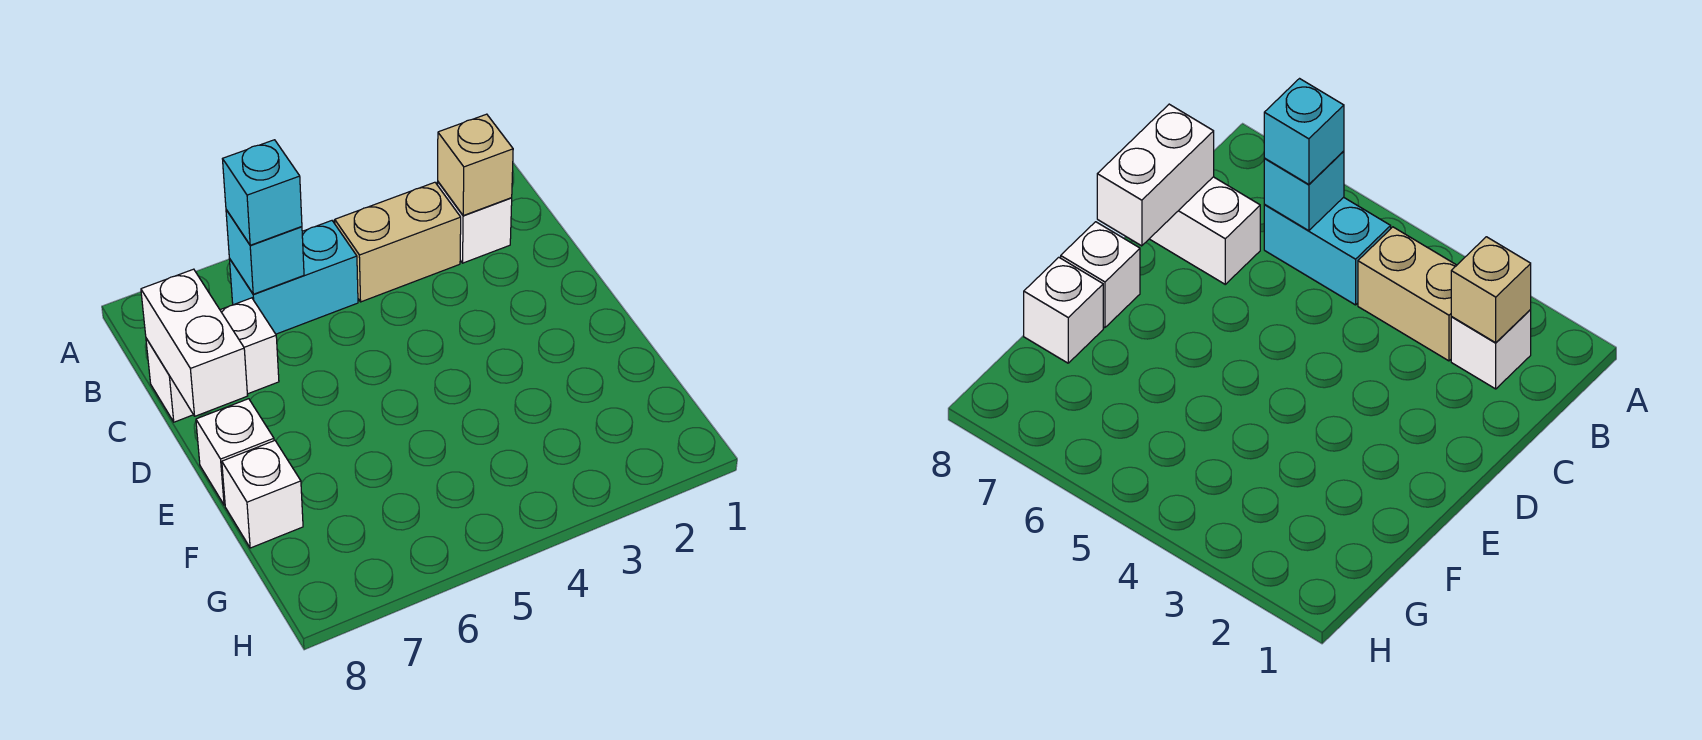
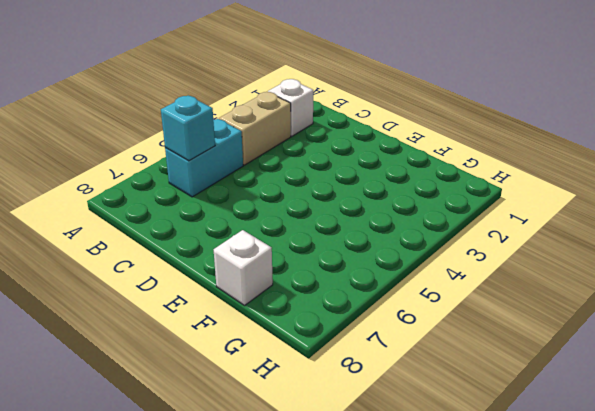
none -> white brick C7:C8 level 1
none -> white brick E8 level 1

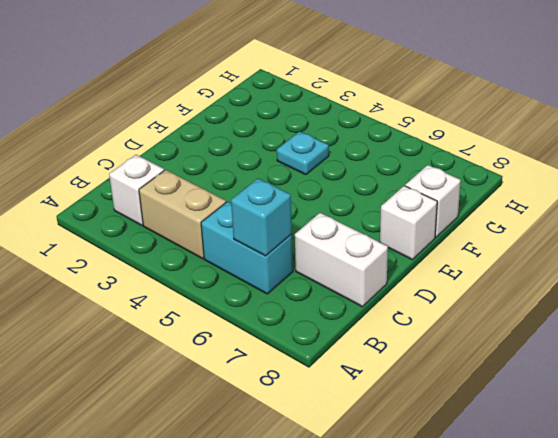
cyan plate F4 level 1 -> none
none -> tan brick B2 level 2
none -> white brick C8:D8 level 2

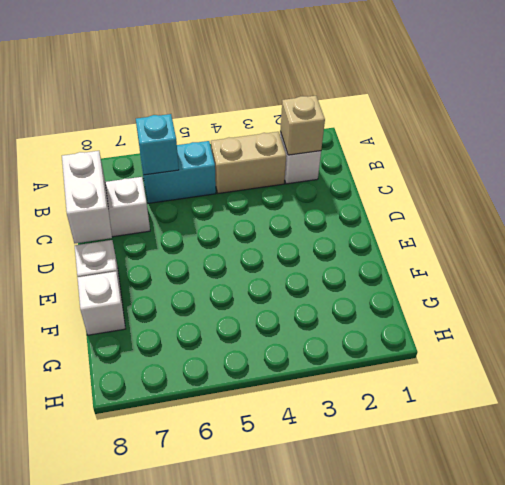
none -> cyan brick B6 level 3

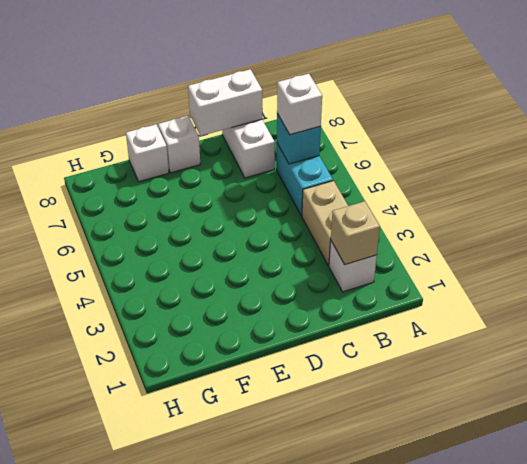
white brick B6 level 3 -> cyan brick B6 level 3

